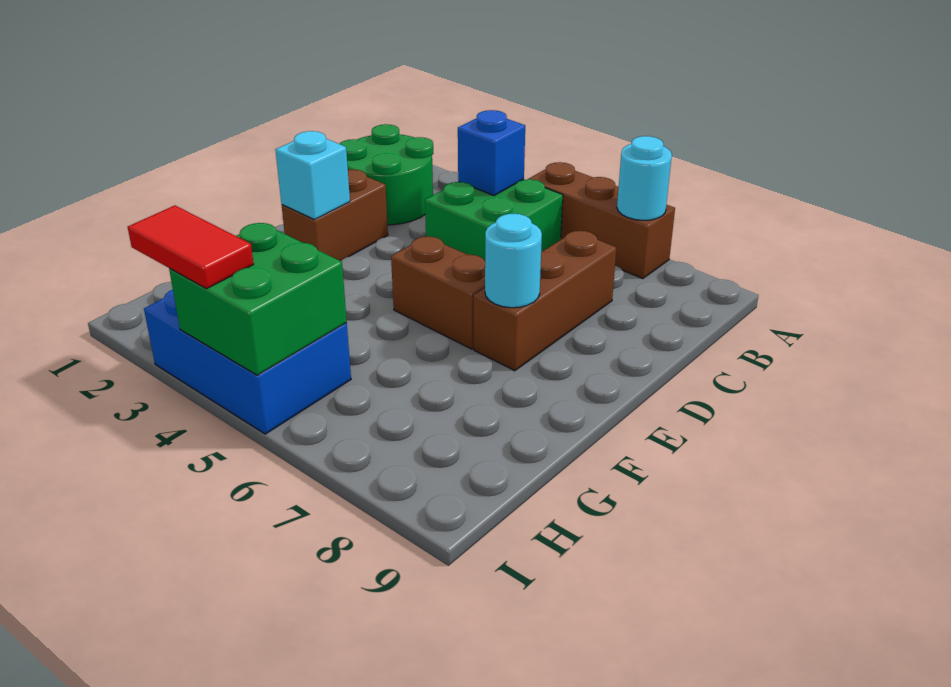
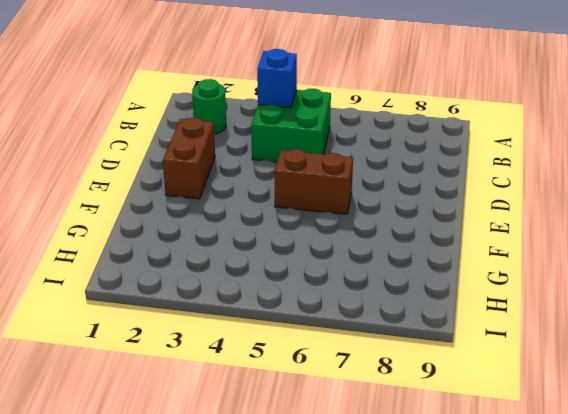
green round brick B2 level 1 -> green round brick B1:C2 level 1
none -> brown brick A5:A7 level 1
none -> brown brick C7:E7 level 1
none -> blue brick H3:I5 level 1

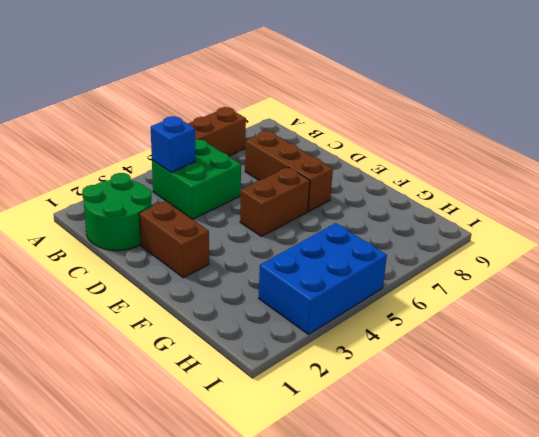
none -> cyan round brick A7 level 2
none -> cyan brick E2 level 2
none -> cyan round brick E7 level 2

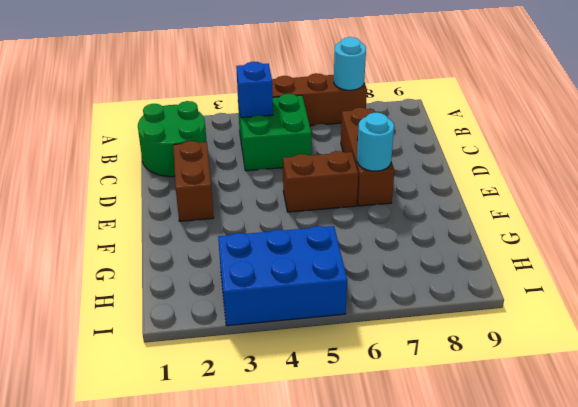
none -> cyan brick E2 level 2
none -> green brick H4:I5 level 2
none -> red tile I3:I4 level 3

